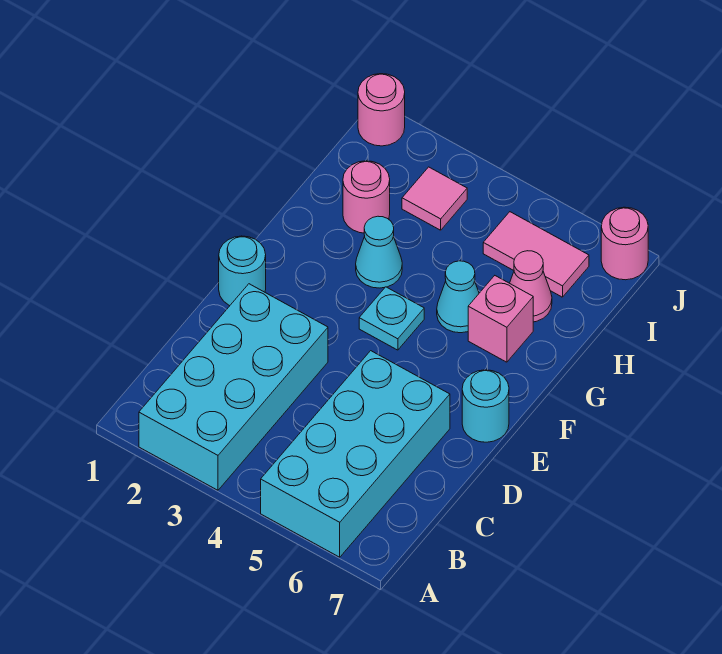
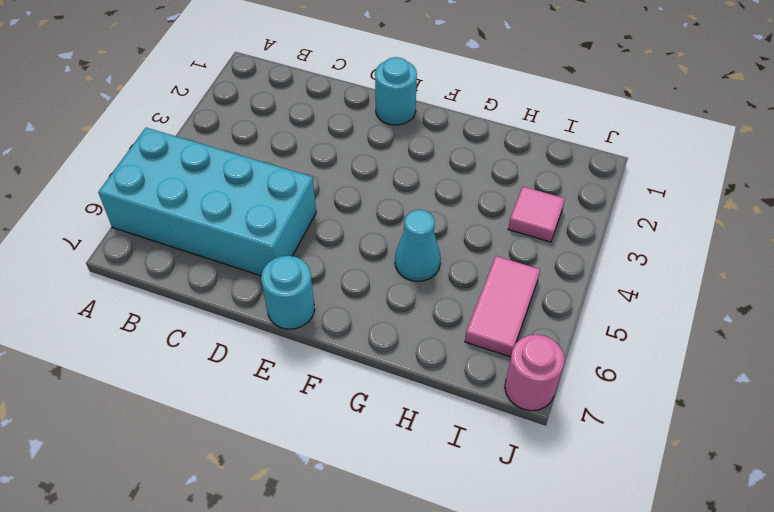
none -> cyan brick A2:D3 level 1
none -> cyan plate F4 level 1
none -> cyan cone G3 level 1

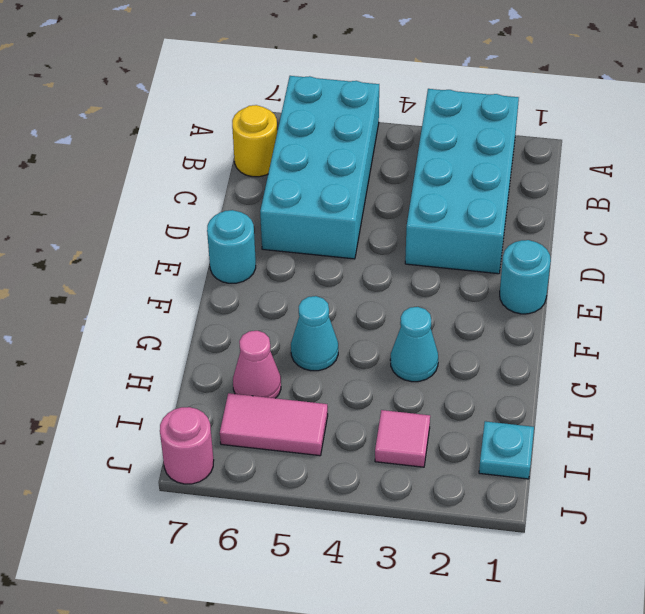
yellow round brick B7 level 1 -> none
cyan plate I1 level 1 -> cyan plate F4 level 1
none -> pink brick G6 level 1
none -> pink round brick H2 level 1
none -> pink round brick J1 level 1

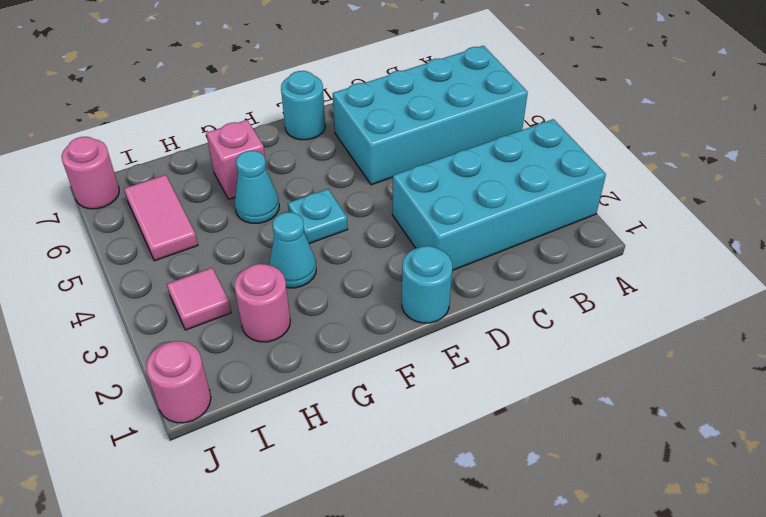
none -> pink cone H6 level 1

